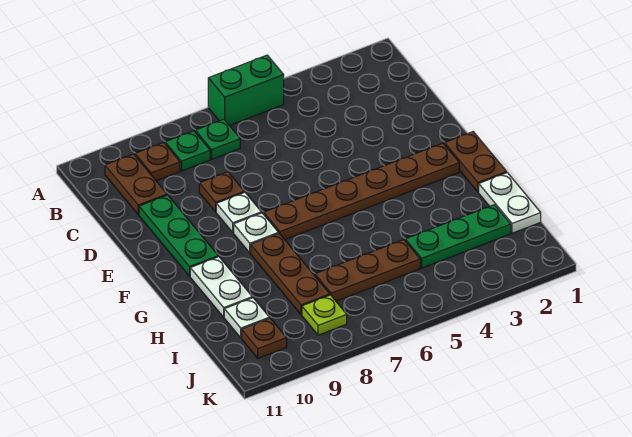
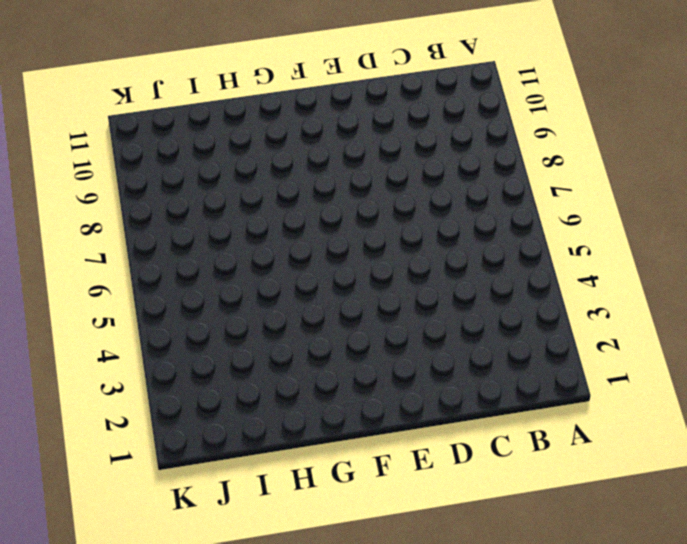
none -> green brick A5:A6 level 1
none -> green plate B7 level 1
none -> green plate B8 level 1

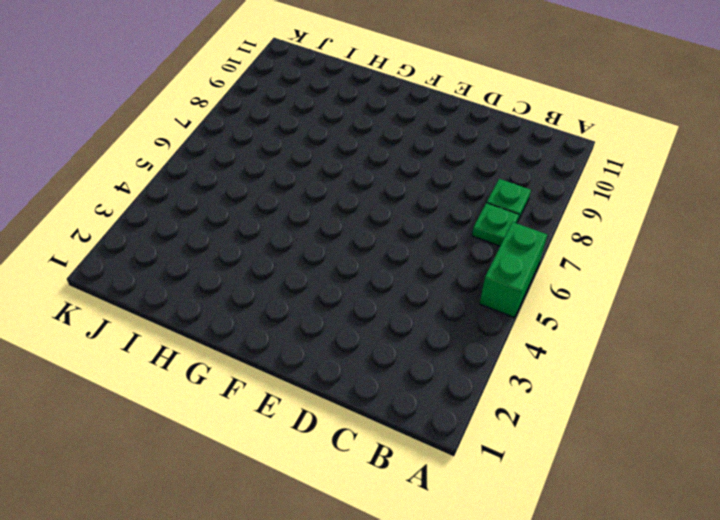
none -> brown plate B9 level 1
none -> brown plate B10:C10 level 1
none -> brown plate D8 level 1

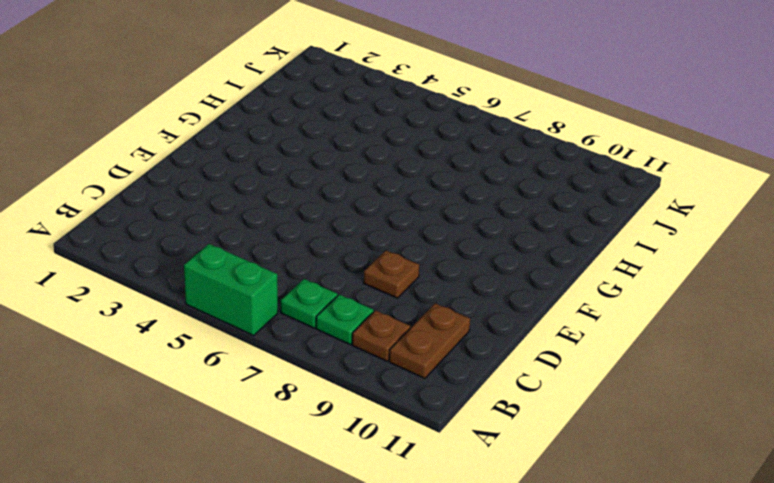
none -> green plate D10:F10 level 1
none -> white plate E8 level 1
none -> brown plate F1:G1 level 1

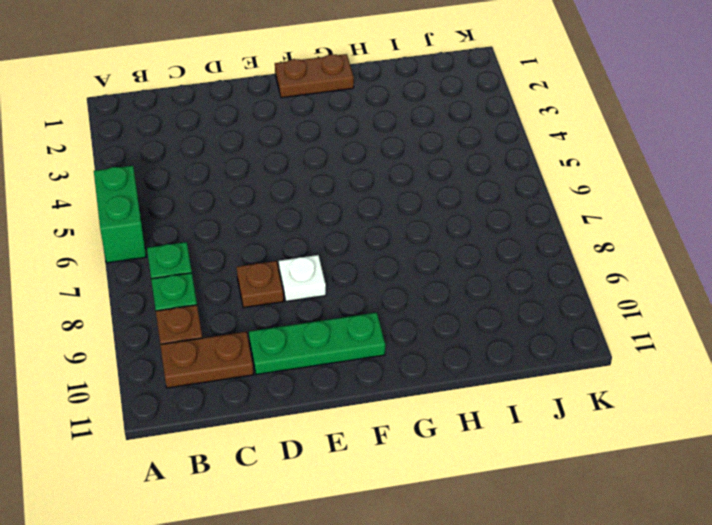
none -> brown plate F2:F7 level 1
none -> white plate F8 level 1
none -> brown plate G8:I8 level 1

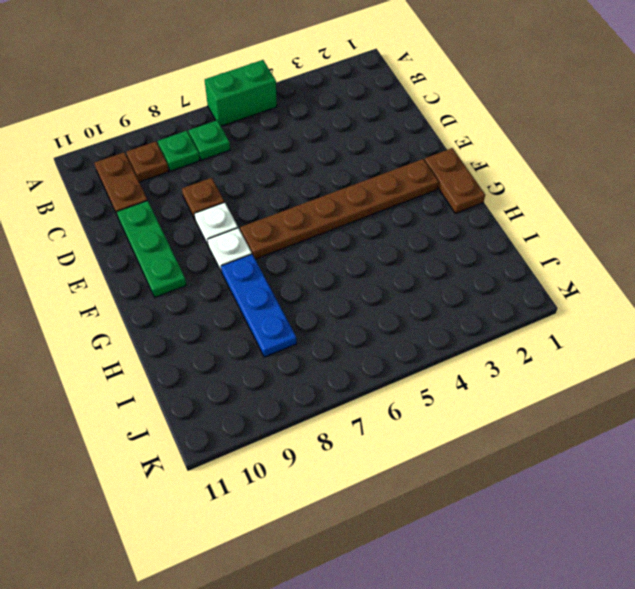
blue plate G8:I8 level 1 -> brown plate G8:I8 level 1
none -> white plate G10:H10 level 1
none -> white plate H1:I1 level 1
none -> green plate I2:I4 level 1

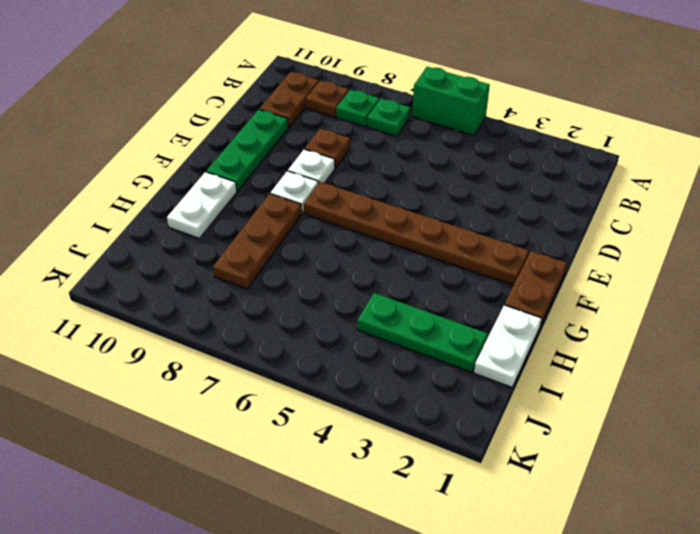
none -> brown plate I5:I7 level 1
none -> white plate I10 level 1
none -> lime plate J8 level 1

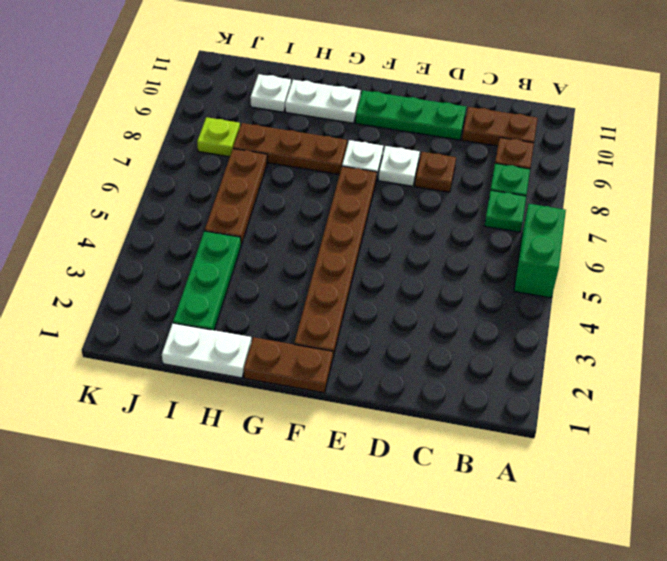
none -> brown plate J10 level 1

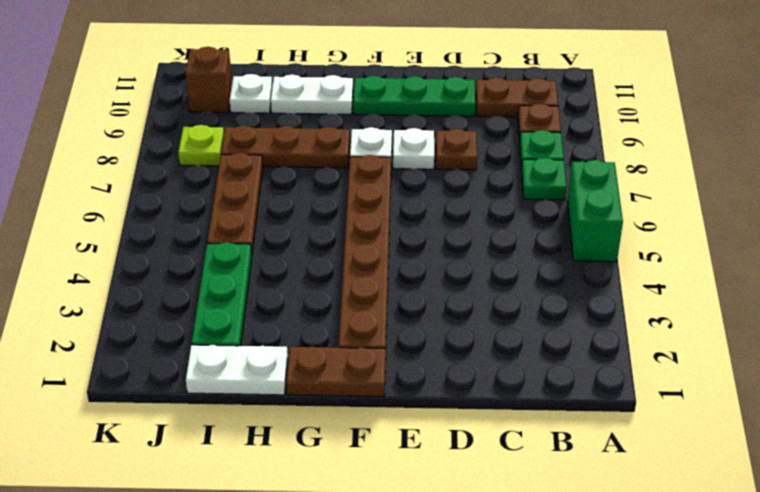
brown brick J10 level 1 -> brown plate J10 level 1

